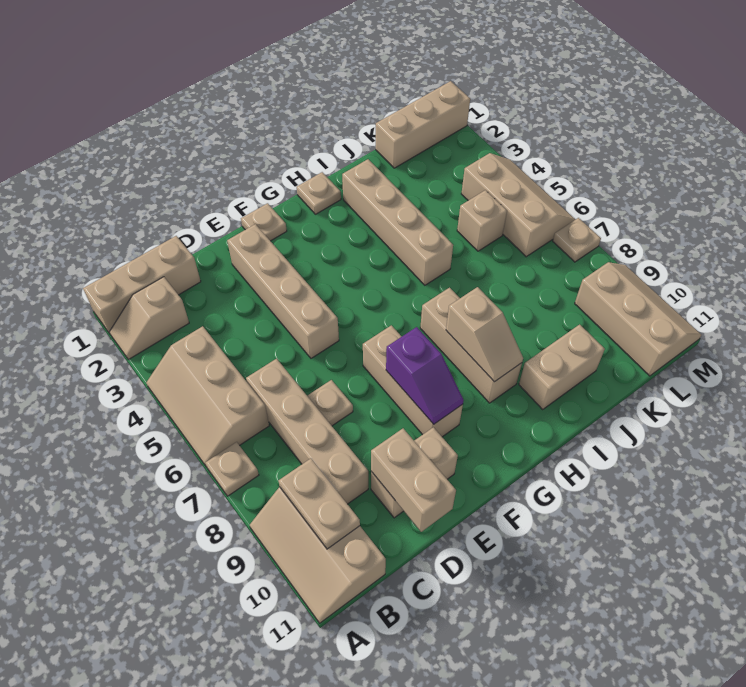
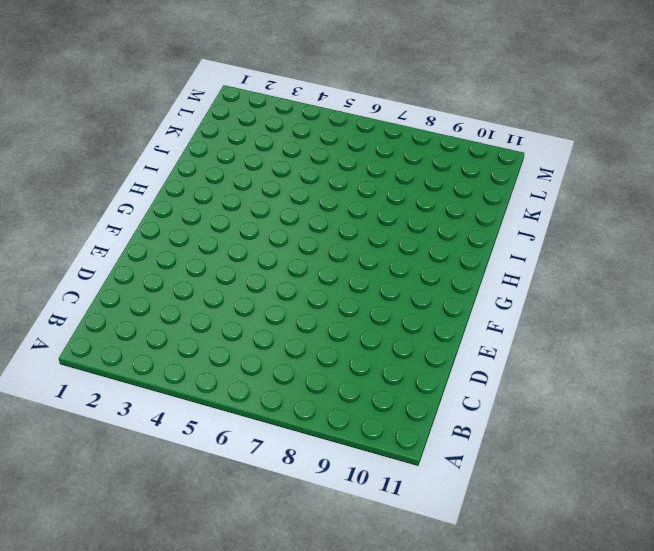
none -> tan brick A1:C1 level 1
none -> tan slope A2:B2 level 1 top B
none -> tan slope A4:B6 level 1 top B

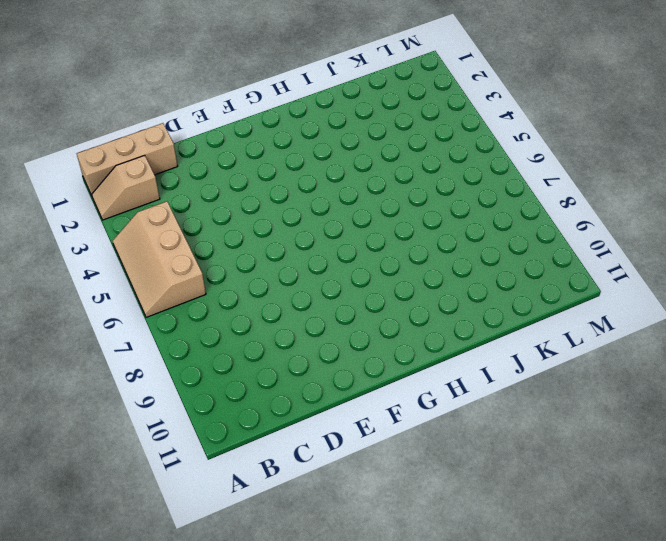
none -> tan plate A7 level 1
none -> tan slope A9:B11 level 1 top B
none -> tan brick C6:C9 level 1

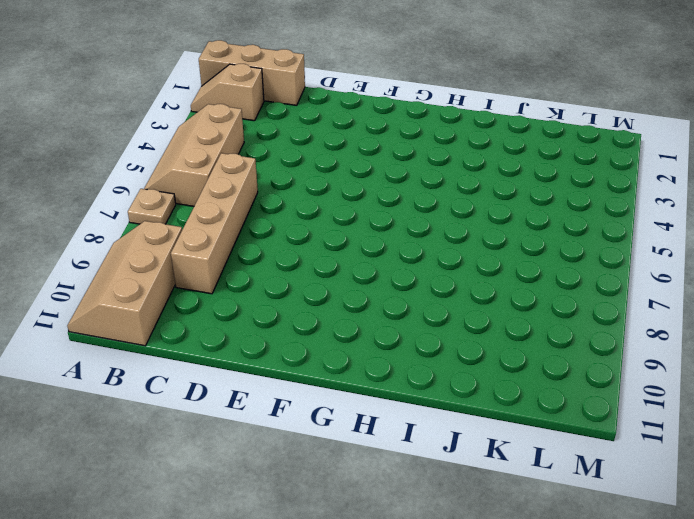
none -> tan plate D7 level 1
none -> tan brick D10:E10 level 1
none -> tan brick E2:E5 level 1

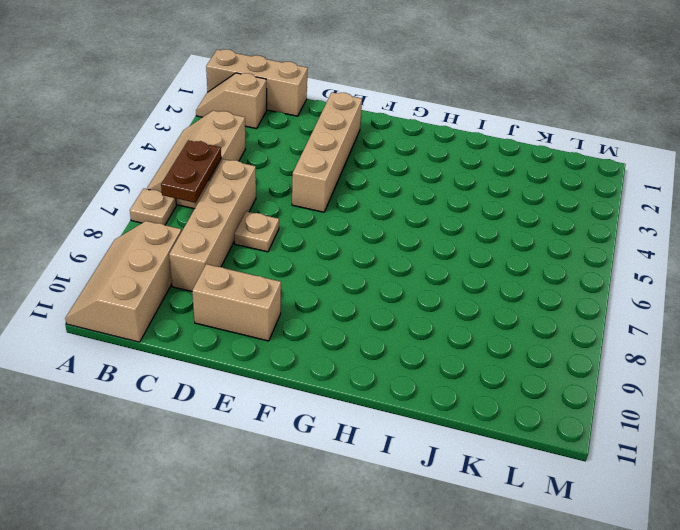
brown plate B6:B7 level 2 -> none
none -> tan plate F1 level 1
none -> tan brick F7:F9 level 1
none -> tan plate H1 level 1

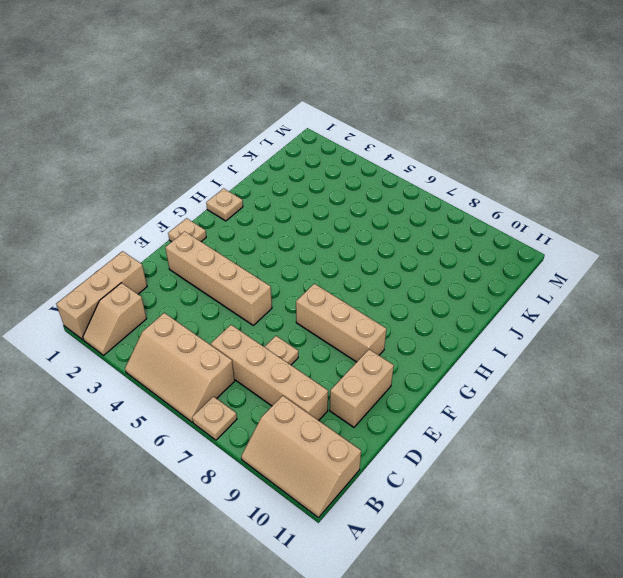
none -> tan brick H7:H9 level 1
none -> tan brick I2:I5 level 1
none -> tan brick I10:J10 level 1

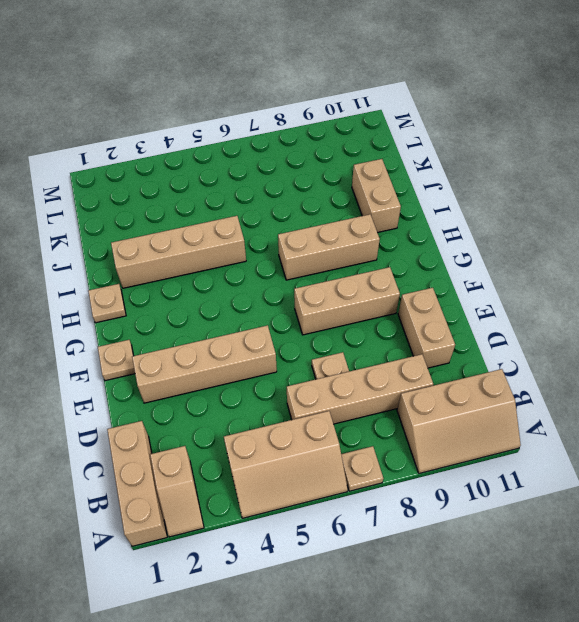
none -> tan brick K1:M1 level 1
none -> tan brick K5 level 1
none -> tan slope L4:M6 level 1 top L

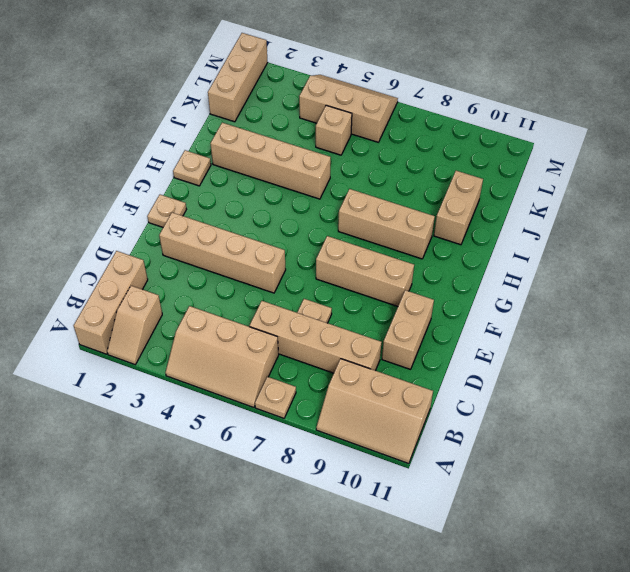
none -> tan slope L9:M11 level 1 top L
none -> tan plate M7 level 1
none -> tan plate B9:B10 level 2

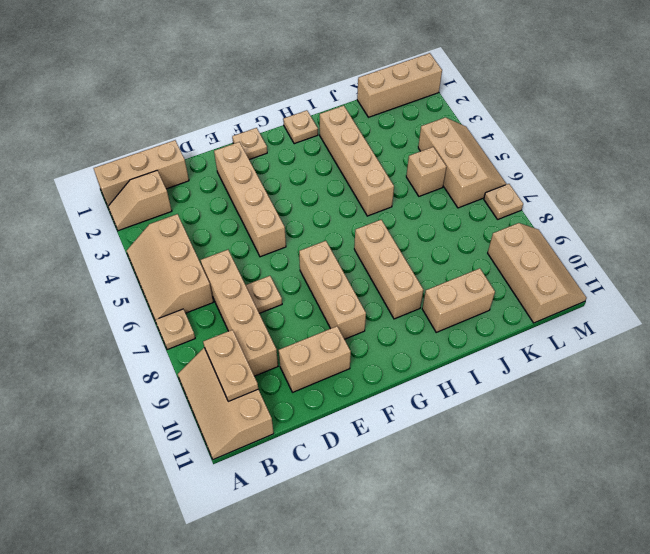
none -> tan brick D10:D11 level 2
none -> purple slope F8:F9 level 2 top 8
none -> tan slope H8:H9 level 2 top 8

